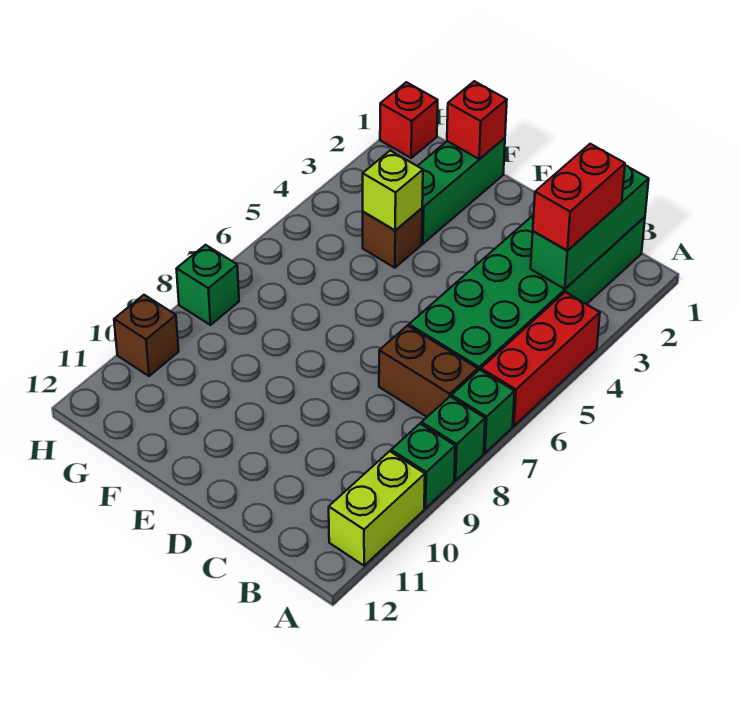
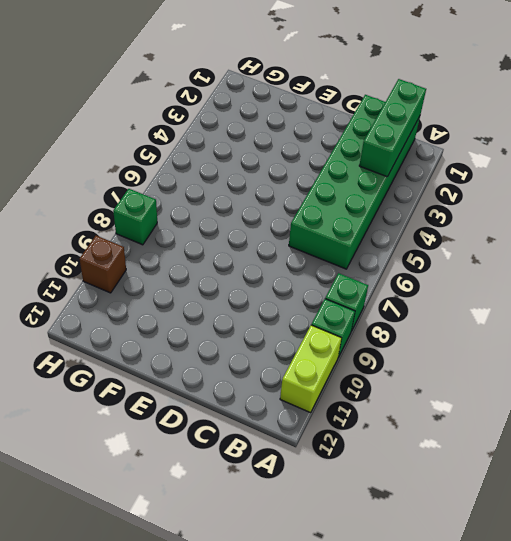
none -> red brick A4:A6 level 1
none -> green brick A7 level 1
none -> brown brick B7:C7 level 1

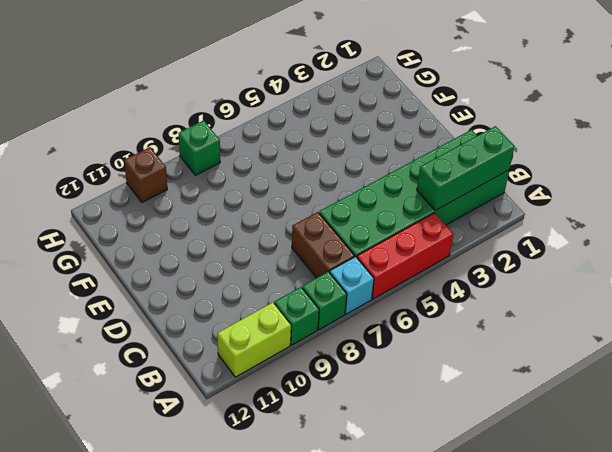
cyan brick A7 level 1 -> green brick A7 level 1
none -> green brick F1:F3 level 1
none -> brown brick F4 level 1
none -> red brick H1 level 1

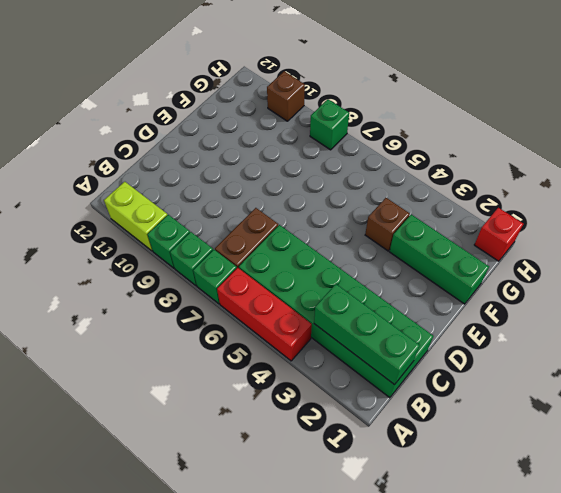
none -> red brick F1 level 2
none -> lime brick F4 level 2
none -> red brick B2:B3 level 3

